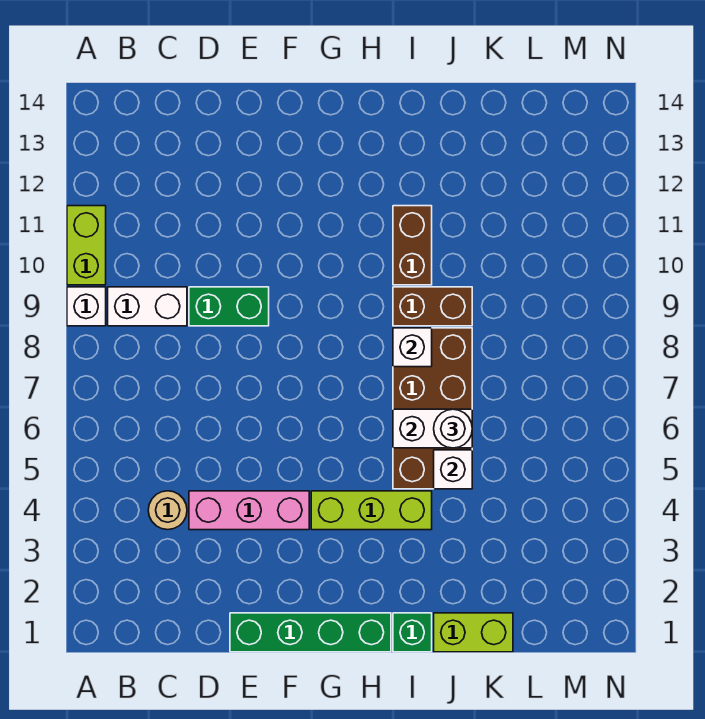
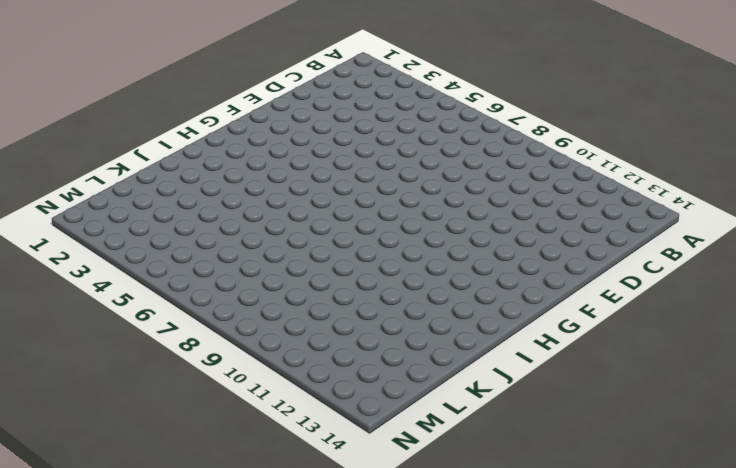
none -> white brick A9 level 1
none -> lime brick A10:A11 level 1
none -> white brick B9:C9 level 1

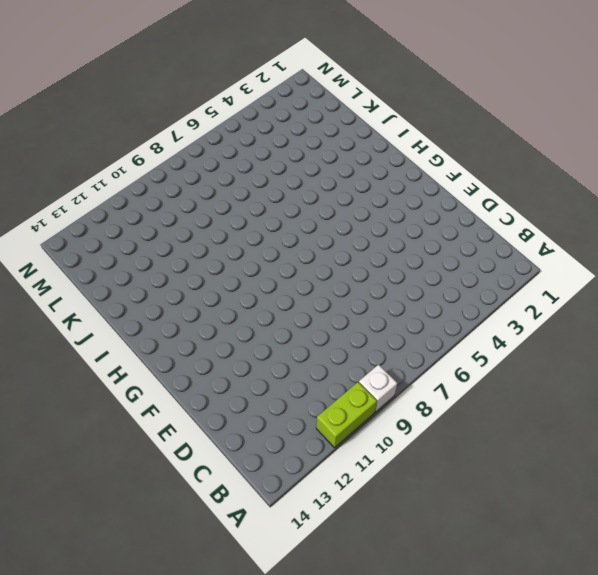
none -> white brick B9:C9 level 1
none -> tan round brick C4 level 1
none -> pink brick D4:F4 level 1

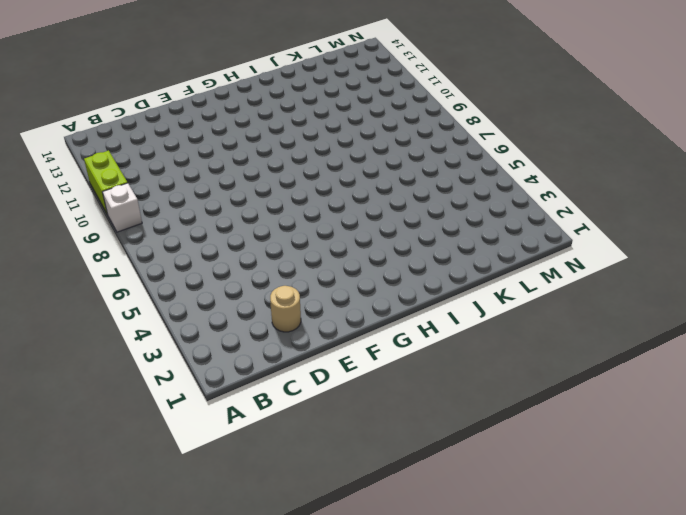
tan round brick D2 level 1 -> tan round brick C4 level 1
none -> white brick B9:C9 level 1
none -> pink brick D4:F4 level 1
none -> green brick D9:E9 level 1

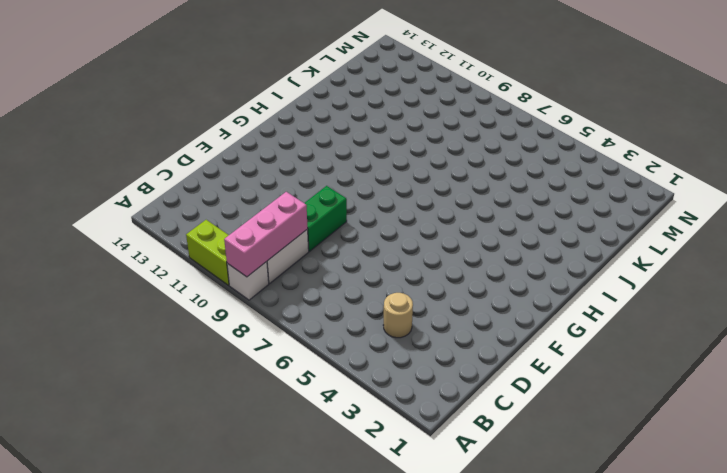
pink brick A9:C9 level 2 -> pink brick D4:F4 level 1
none -> green brick E1:H1 level 1
none -> lime brick G4:I4 level 1
none -> green brick I1 level 1

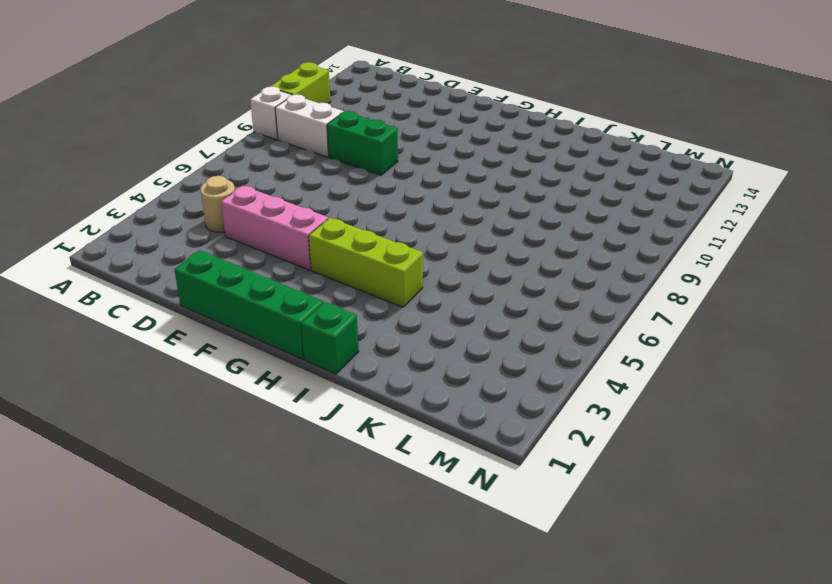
none -> brown brick I5:J8 level 1
none -> brown brick I9:J9 level 1
none -> brown brick I10:I11 level 1

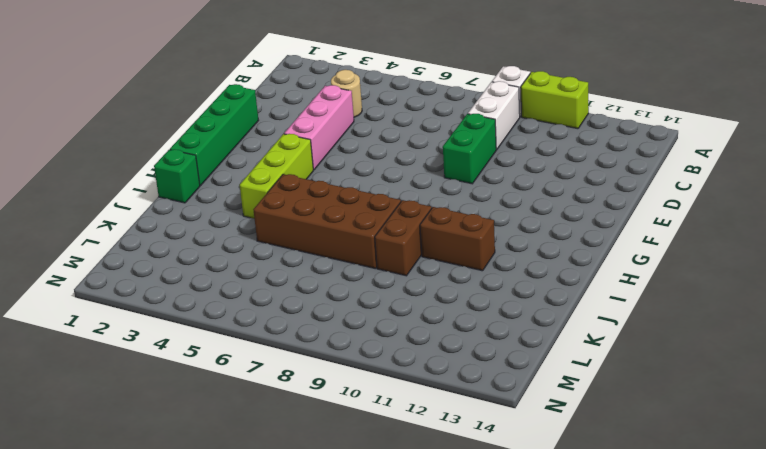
none -> lime brick J1:K1 level 1
none -> white brick I6:J6 level 2
none -> white brick I8 level 2

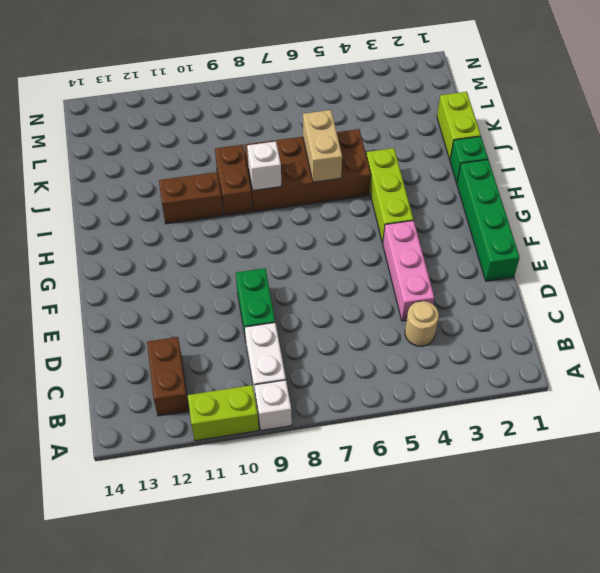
brown brick B12:C12 level 1 -> none
tan brick I6:J6 level 2 -> white brick I6:J6 level 2
none -> white brick J5 level 2
none -> white round brick J6 level 3

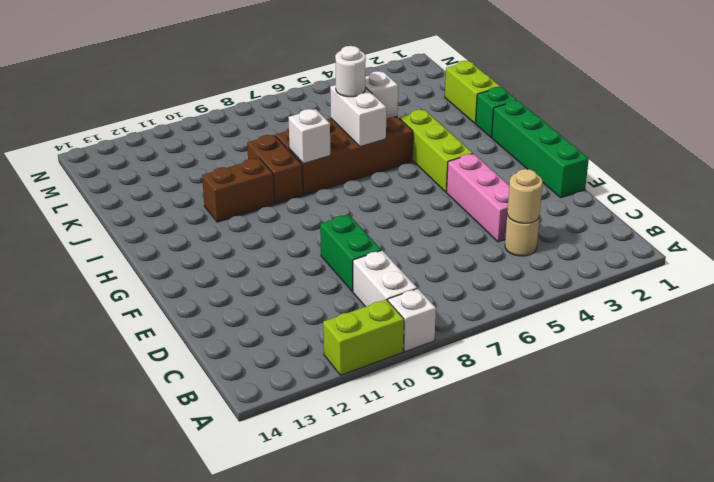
tan round brick C4 level 2 -> none

